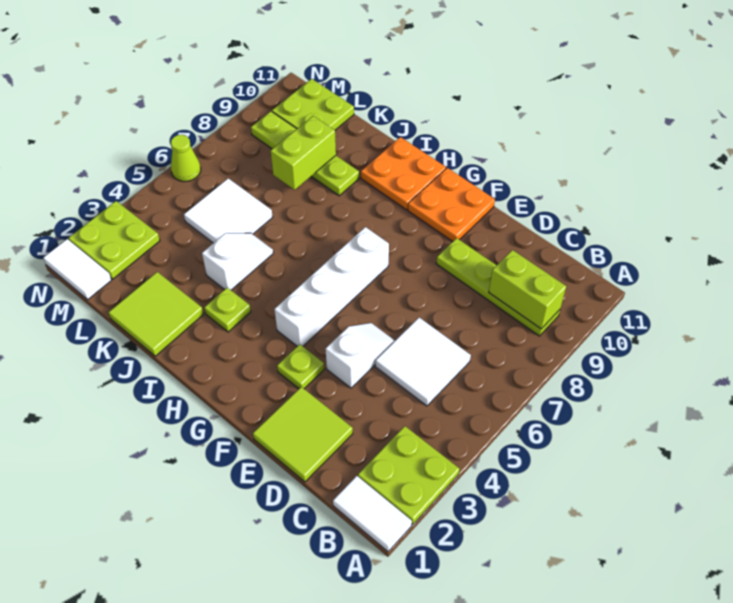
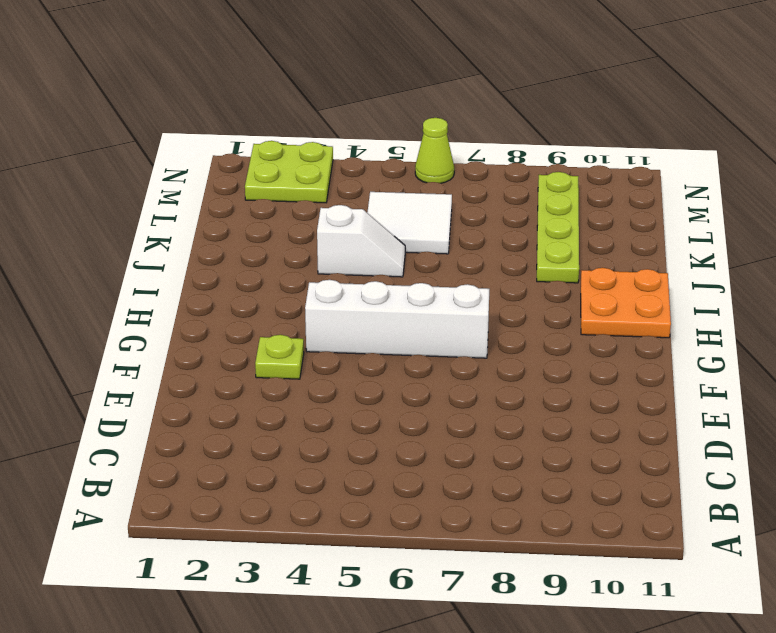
none -> white tile A1:B1 level 1
none -> lime plate A2:B3 level 1
none -> lime plate B9:E9 level 1

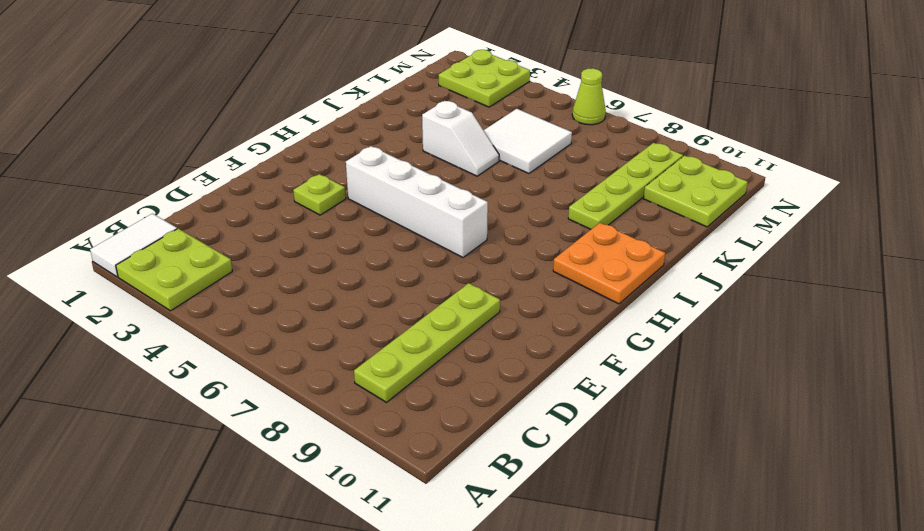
none -> white tile C5:D6 level 1
none -> lime tile D1:E2 level 1
none -> white slope E4:E5 level 1 top 4

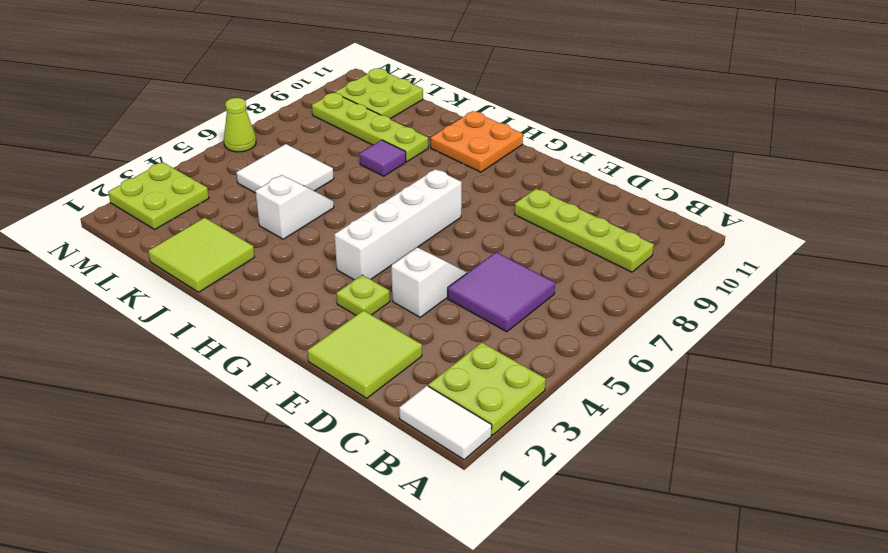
purple tile C5:D6 level 1 -> white tile C5:D6 level 1
purple tile J8 level 1 -> none
none -> orange plate F10:G11 level 1
none -> lime plate I3 level 1
none -> white tile M1:N1 level 1

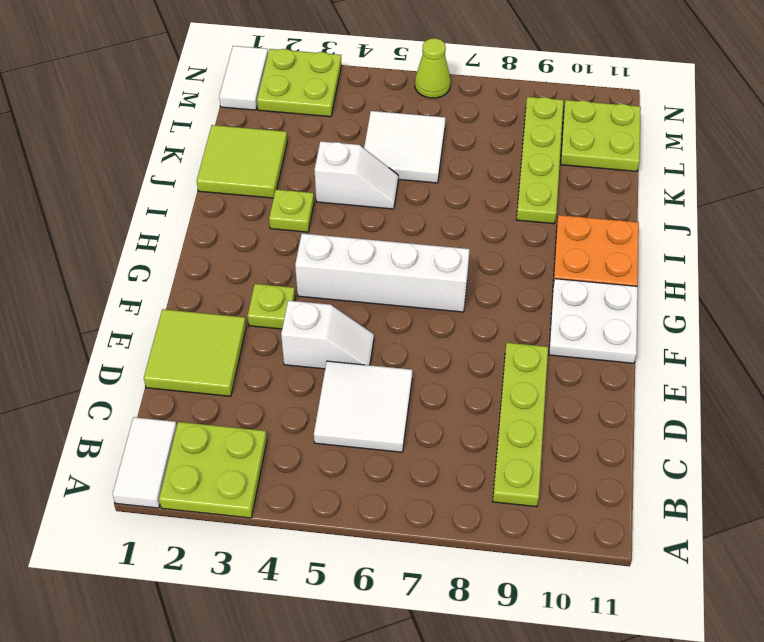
white plate F10:G11 level 1 -> orange plate F10:G11 level 1
none -> lime brick B9:C9 level 2
none -> lime brick K8:K9 level 2

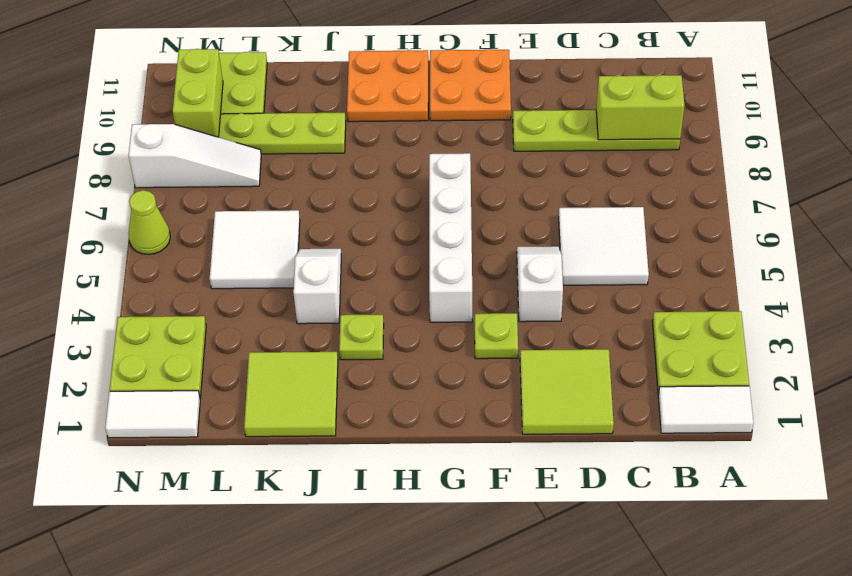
white slope L8:N8 level 1 top N -> none
lime brick M9:M10 level 2 -> lime brick K8:K9 level 2

